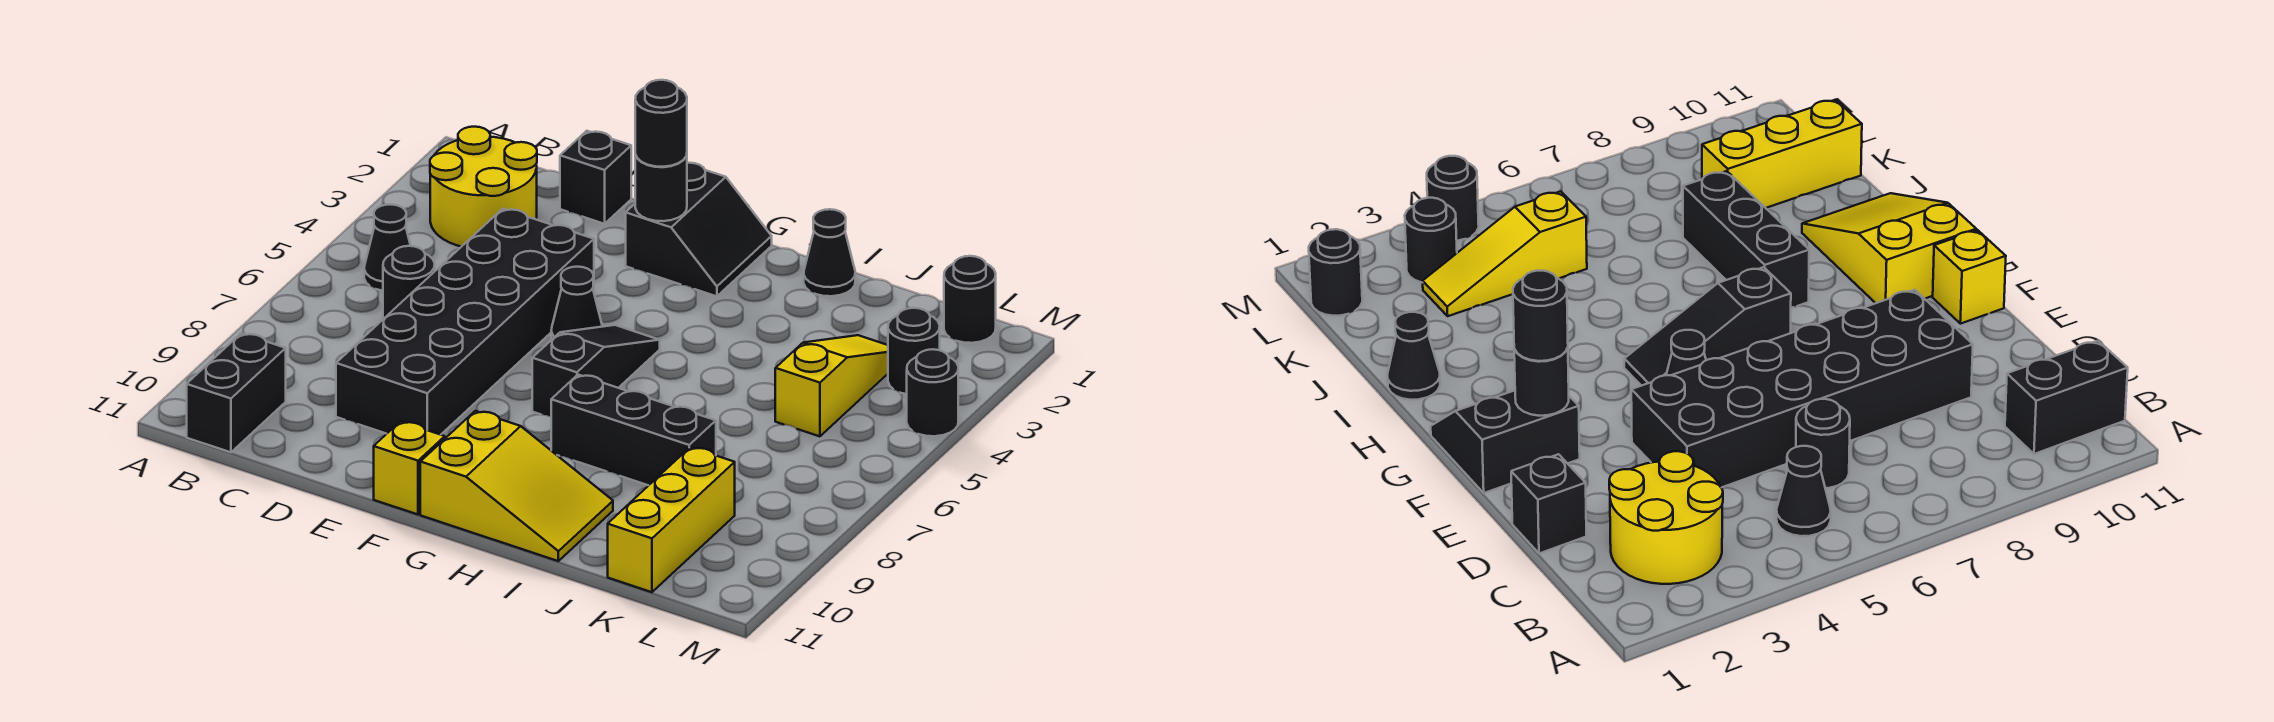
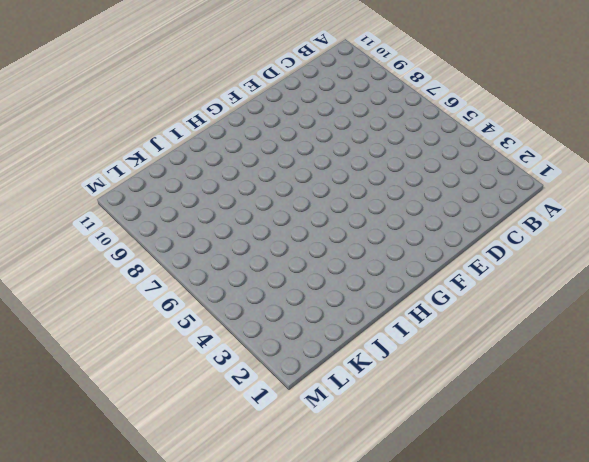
none -> yellow round brick B2:C3 level 1
none -> black cone B5 level 1
none -> black brick B10:B11 level 1

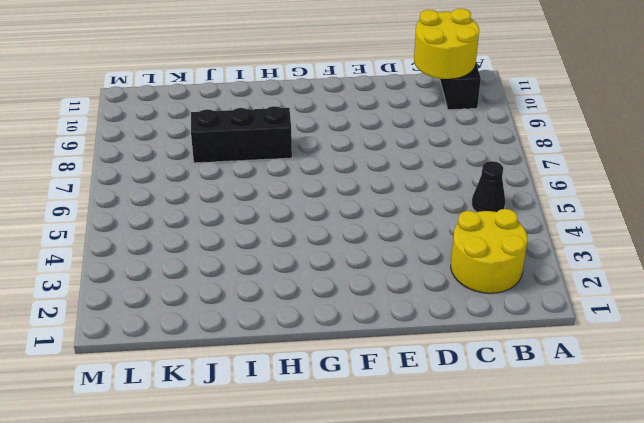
yellow round brick B10:C11 level 2 -> none
none -> black round brick C6 level 1
none -> black brick D1 level 1
none -> black brick D4:E9 level 1

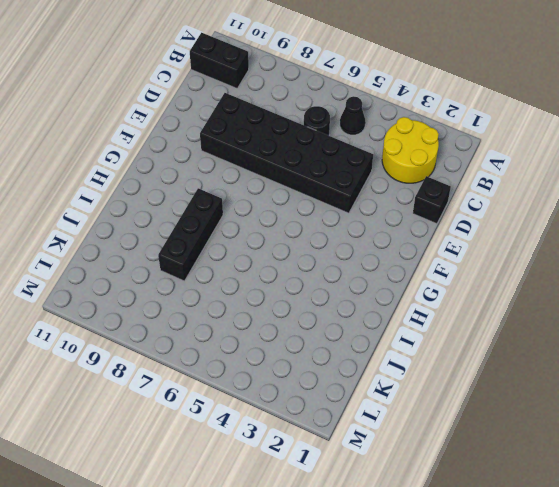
none -> black slope F1:G2 level 1 top F
none -> black cone F5 level 1
none -> yellow brick F11 level 1

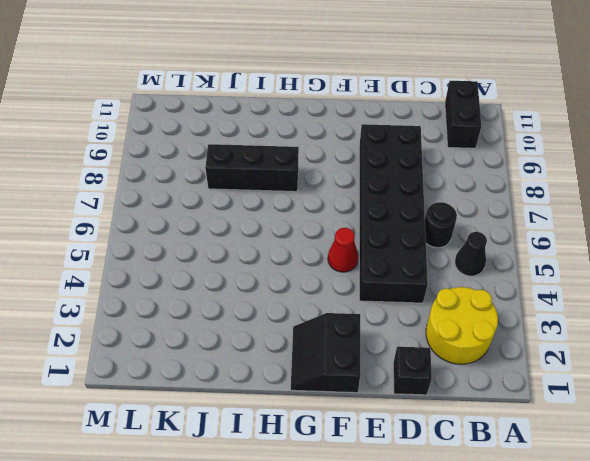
red cone F5 level 1 -> black cone F5 level 1
none -> yellow brick F11 level 1
none -> black slope G5:G7 level 1 top 7
none -> yellow slope G10:I11 level 1 top G

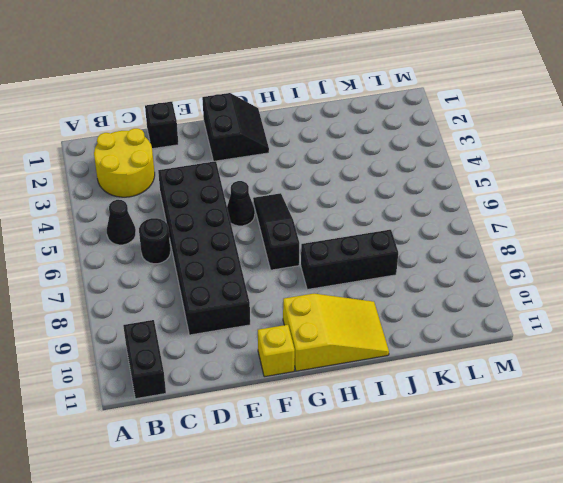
none -> black cone I1 level 1
none -> yellow slope K3:K5 level 1 top 5
none -> yellow brick K9:K11 level 1

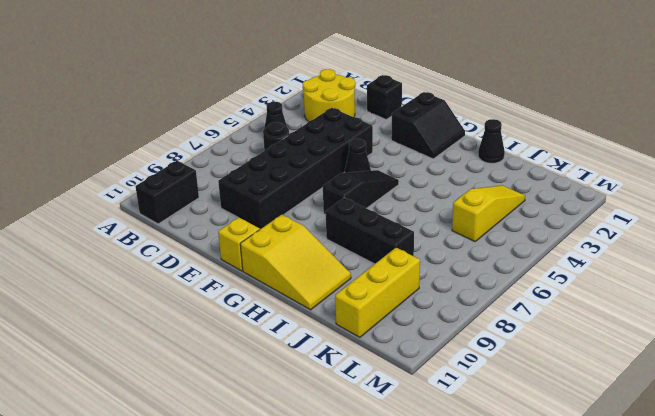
none -> black round brick L1 level 1
none -> black round brick L3 level 1
none -> black round brick M4 level 1

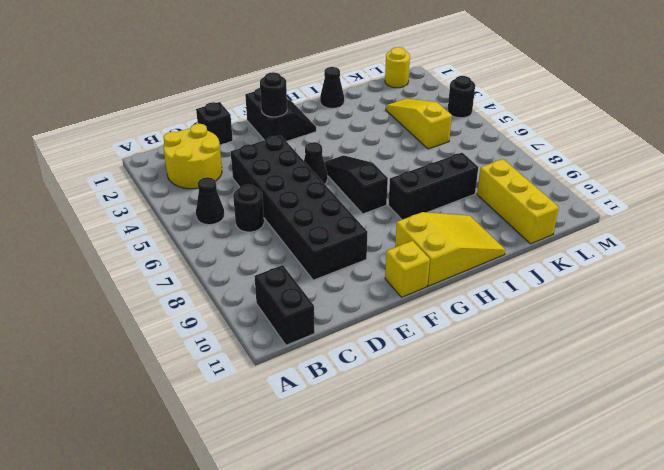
yellow round brick L1 level 1 -> black round brick L1 level 1
none -> black round brick L3 level 1
none -> black round brick F2 level 3

